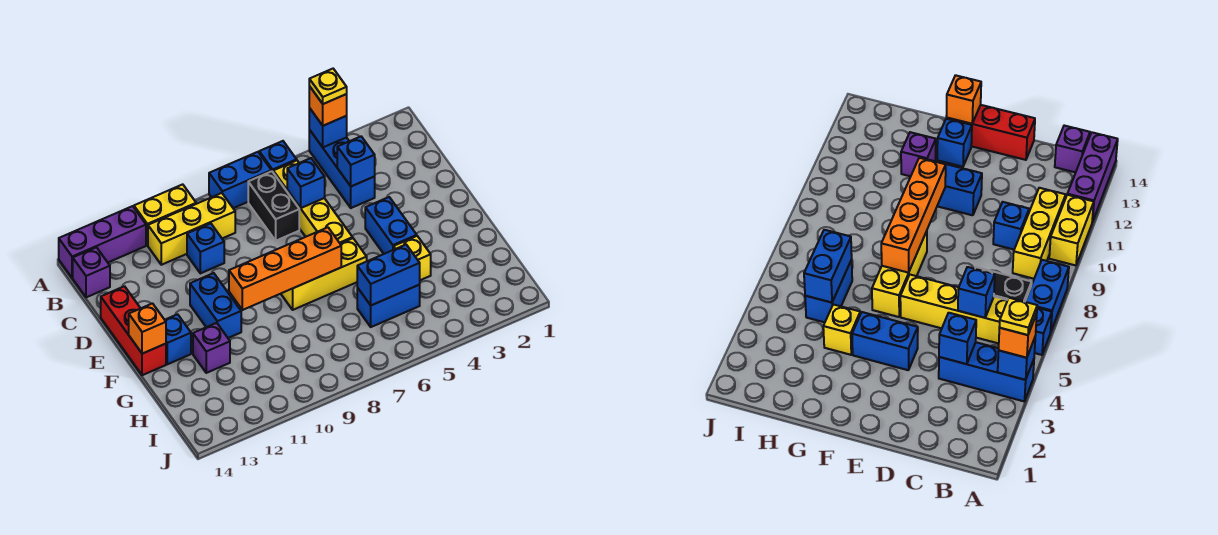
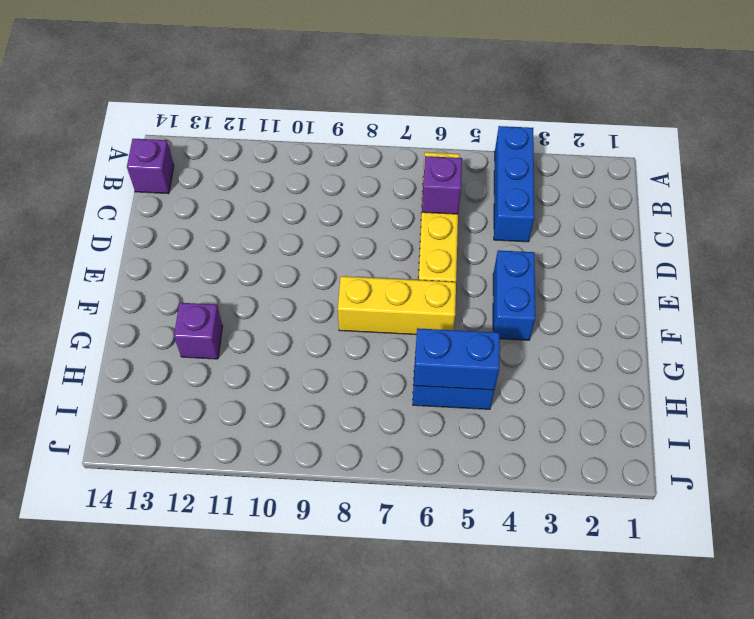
purple brick C6 level 2 -> blue brick C6 level 2
none -> blue brick A6 level 1
none -> blue brick A7:A8 level 1
none -> yellow brick A10:A11 level 1

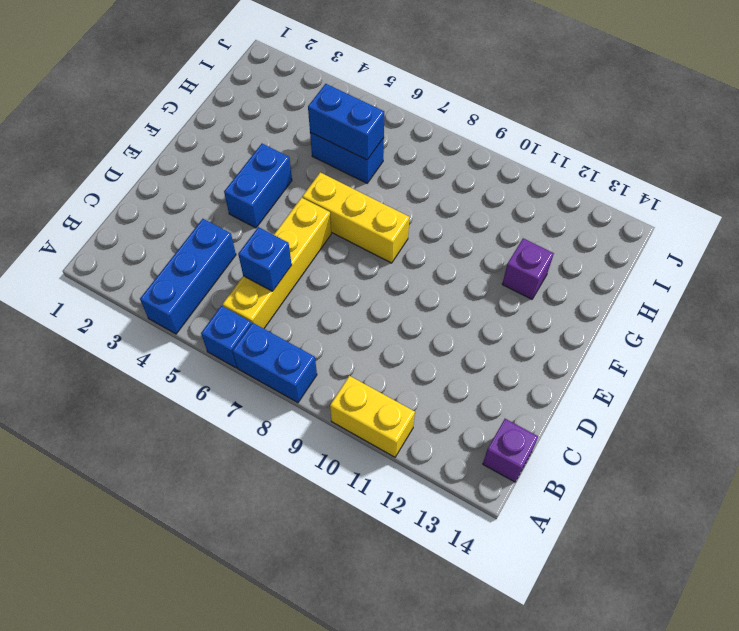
none -> purple brick A12:A14 level 1
none -> black brick B7:C7 level 1
none -> yellow brick B9:B11 level 1

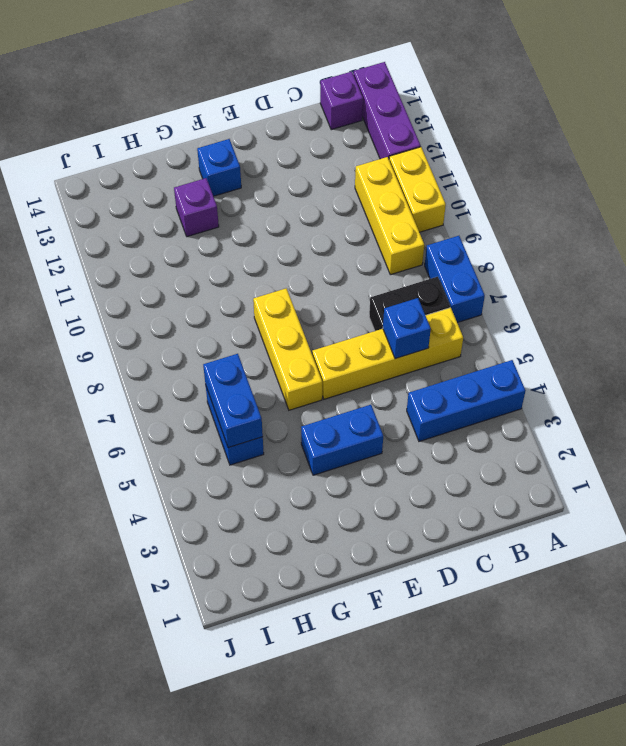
none -> blue brick A6 level 1
none -> blue brick C10 level 1
none -> red brick D14:F14 level 1

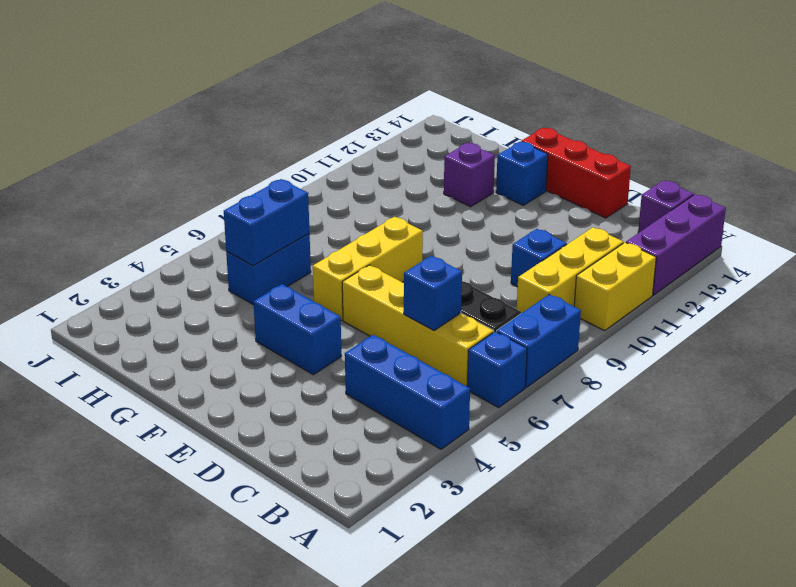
none -> blue brick E11:F11 level 1
none -> yellow brick G4 level 1
none -> blue brick A4 level 2

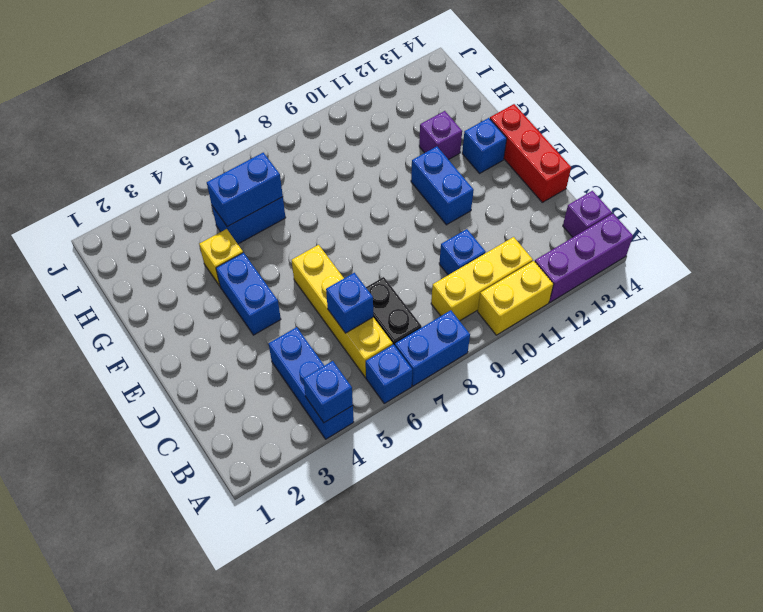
none -> yellow brick F6:F8 level 1
none -> blue brick C4 level 2
none -> orange brick F7:F10 level 2

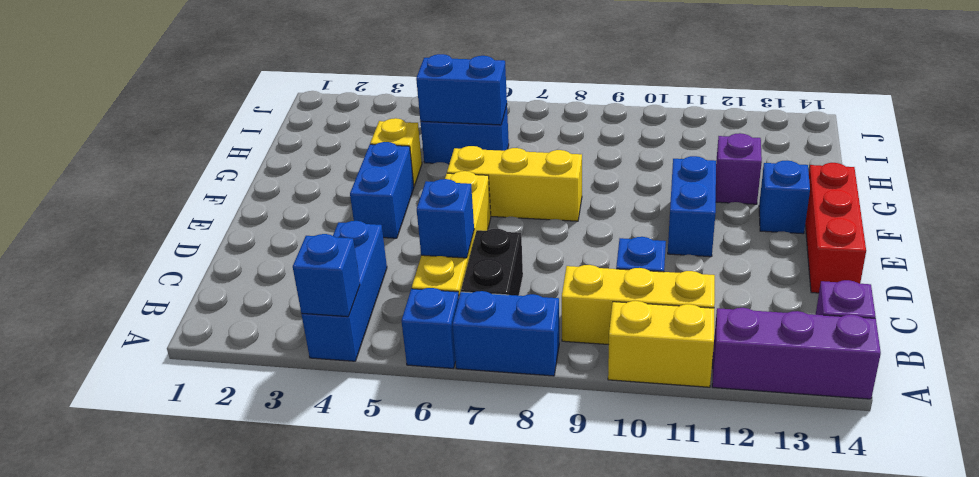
none -> blue brick C4 level 2
none -> orange brick F7:F10 level 2
none -> orange brick F14 level 2

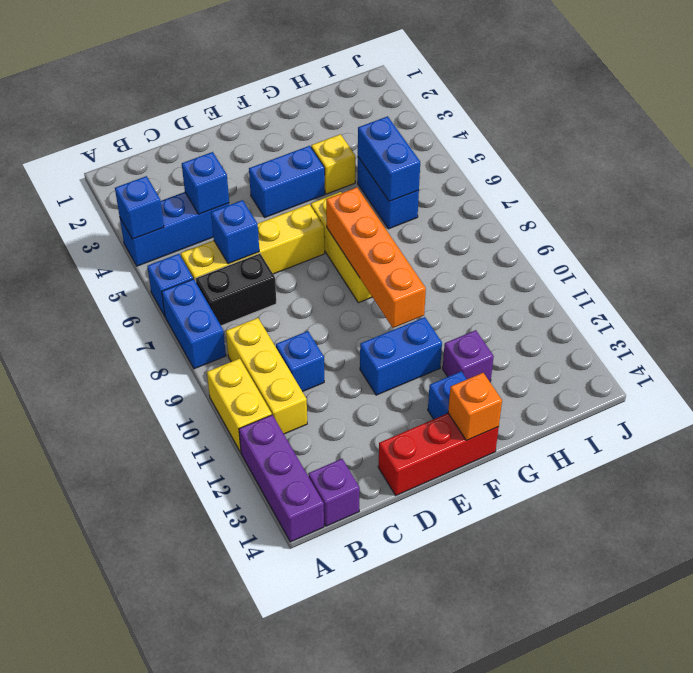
none -> orange brick A4 level 3
none -> yellow plate A4 level 4

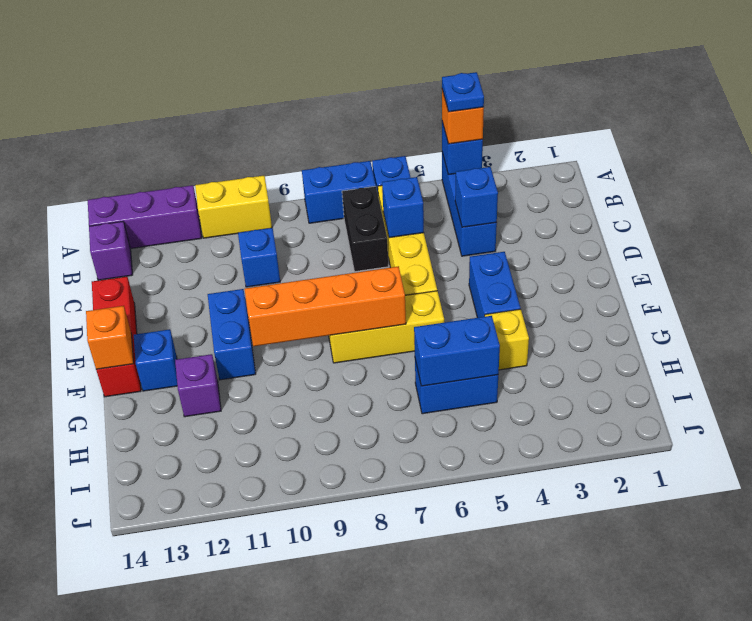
blue plate A4 level 4 -> yellow plate A4 level 4
none -> yellow brick B9:B11 level 1

